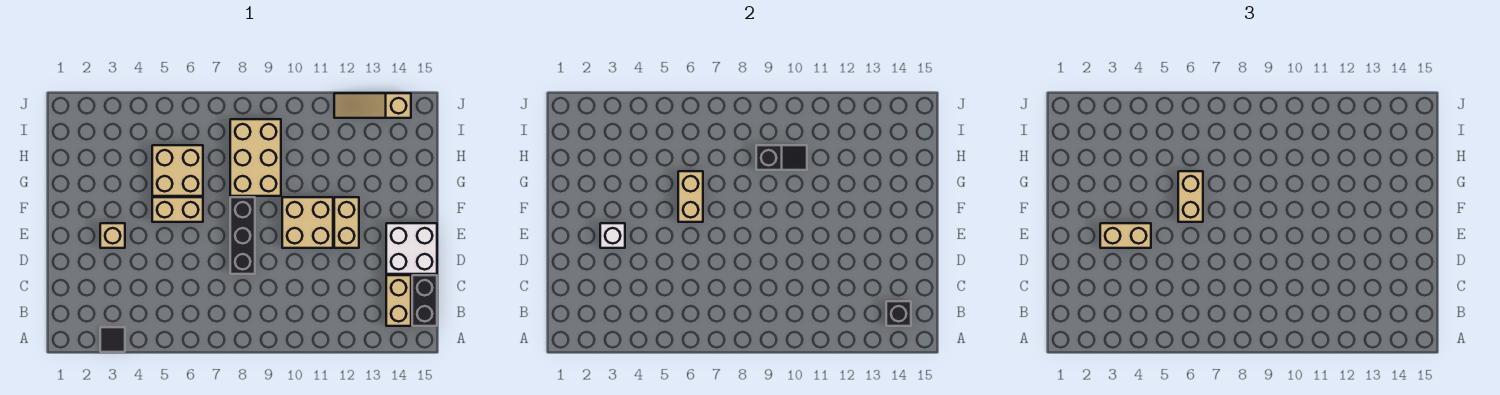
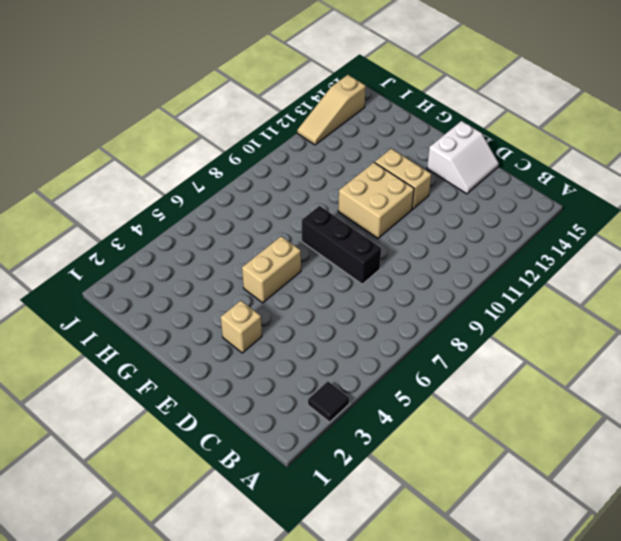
white slope D14:E15 level 1 top E -> white brick D14:E15 level 1
none -> tan brick B14:C14 level 1
none -> black brick B15:C15 level 1
none -> tan brick G5:H6 level 1

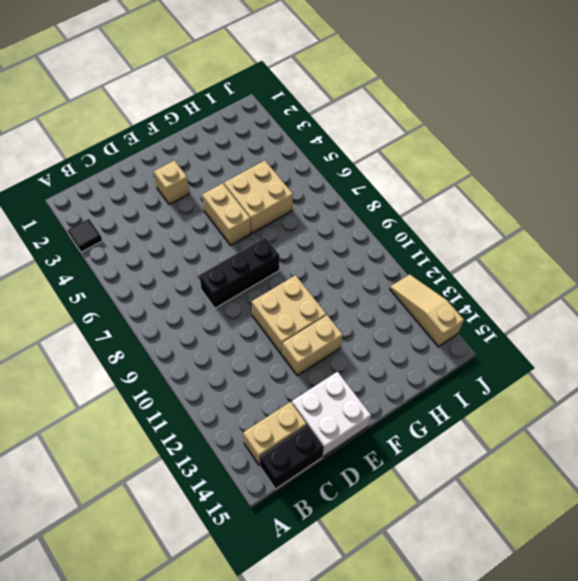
none -> tan brick G8:I9 level 1
none -> black brick B14 level 2
none -> white brick E3 level 2

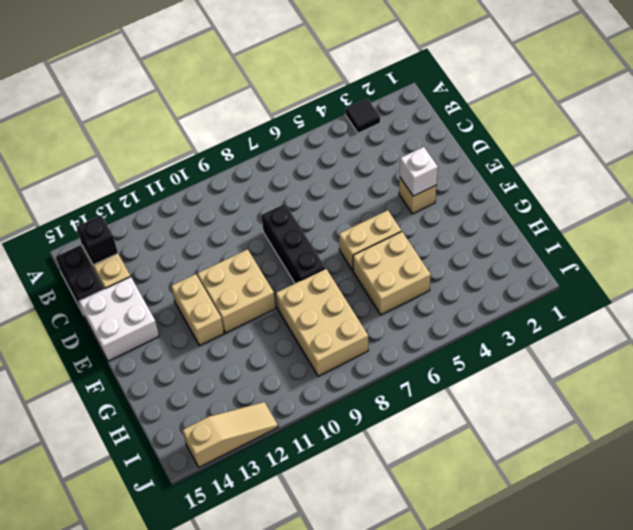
none -> tan brick F6:G6 level 2
none -> black slope H9:H10 level 2 top 9
none -> tan brick E3:E4 level 3

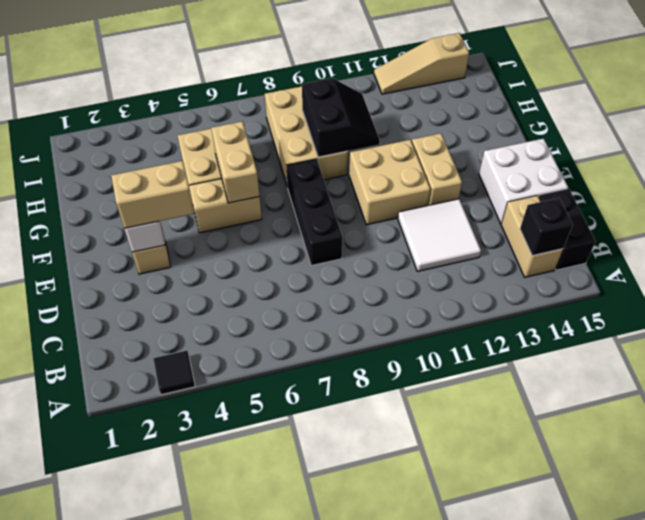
white tile C11:D12 level 1 -> none
black slope G9:H10 level 2 top 9 -> black slope H9:H10 level 2 top 9
none -> tan brick F6:G6 level 3

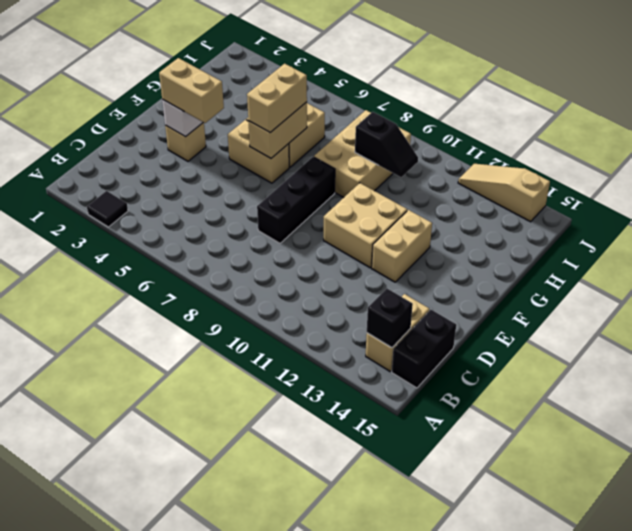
none -> white brick D14:E15 level 1

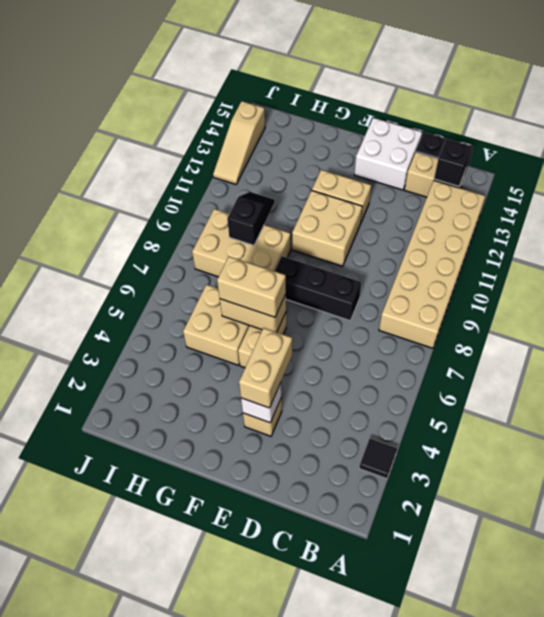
tan brick A8:B13 level 1 -> none

